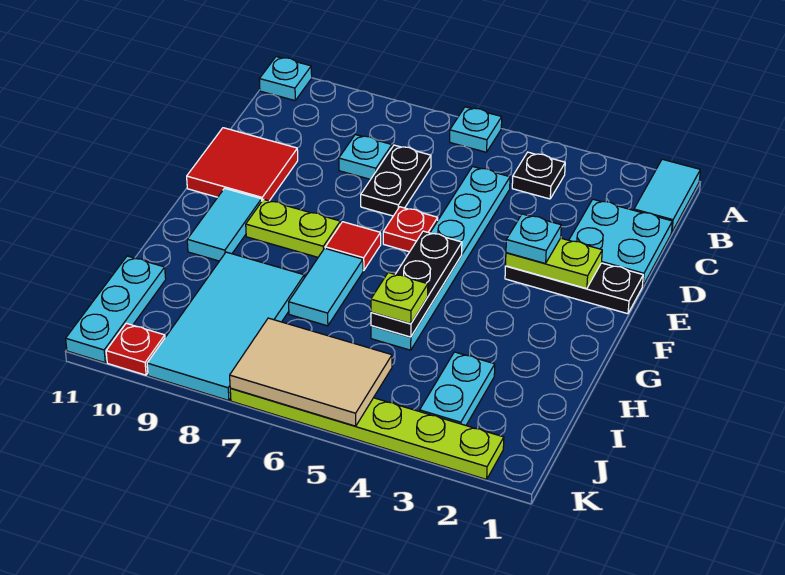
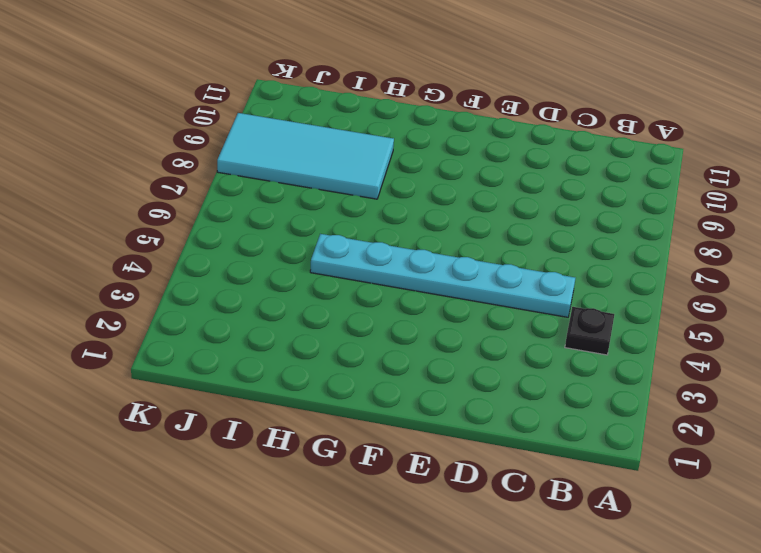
none -> cyan tile A1:B1 level 1
none -> cyan plate A6 level 1
none -> cyan plate A11 level 1

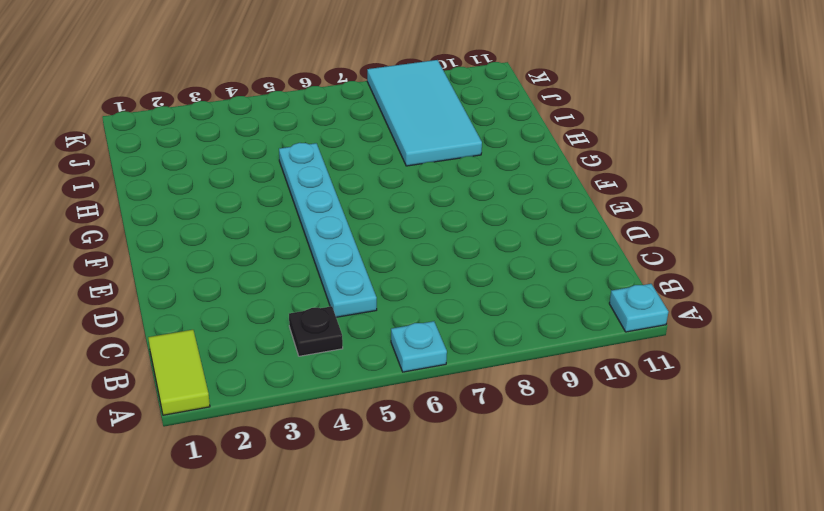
lime tile A1:B1 level 1 -> cyan tile A1:B1 level 1
none -> cyan plate C1:D2 level 1
none -> black plate C7:D7 level 1
none -> cyan plate C8 level 1

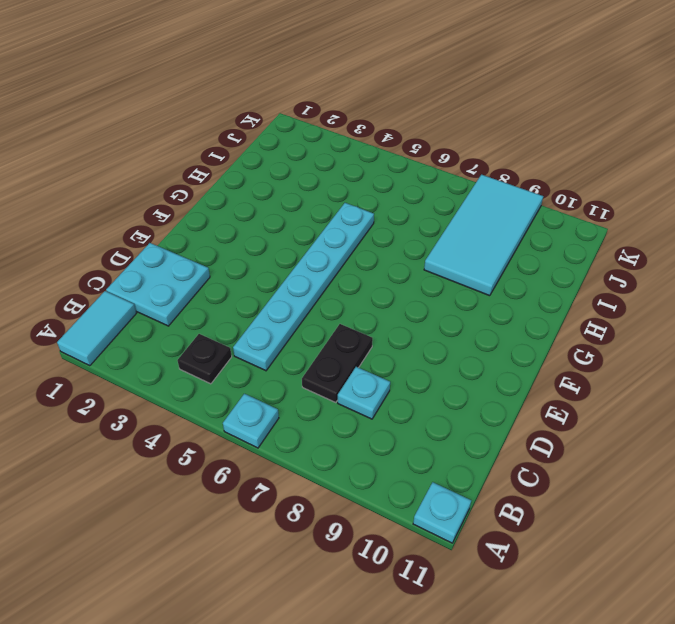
none -> red tile D10:E11 level 1
none -> black plate E1:E3 level 1
none -> red plate E6 level 1

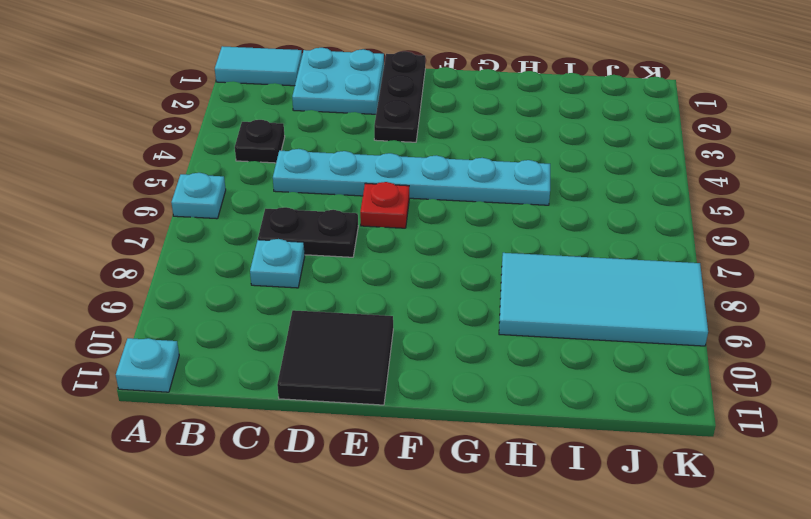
black tile D10:E11 level 1 -> red tile D10:E11 level 1
none -> red tile F7 level 1
none -> lime plate F8:F9 level 1
none -> cyan tile F10:G10 level 1

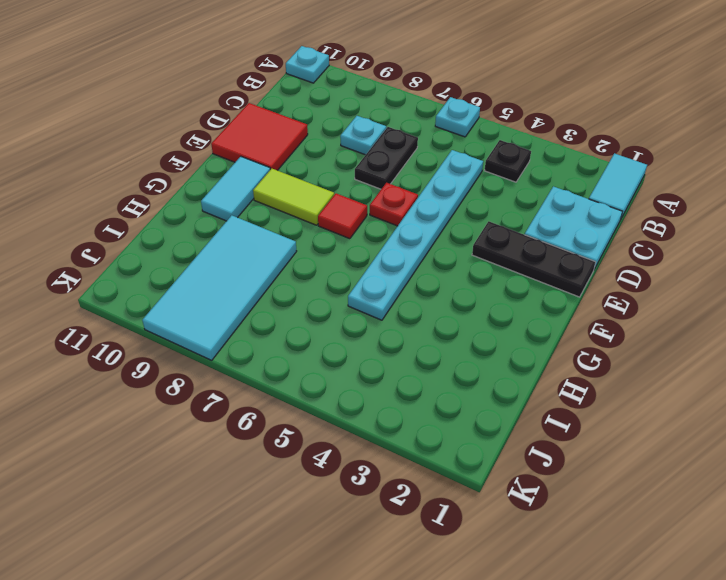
lime tile F8:F9 level 1 -> lime plate F8:F9 level 1
none -> cyan tile G7:H7 level 1
none -> cyan plate I3:J3 level 1
none -> cyan plate I11:K11 level 1

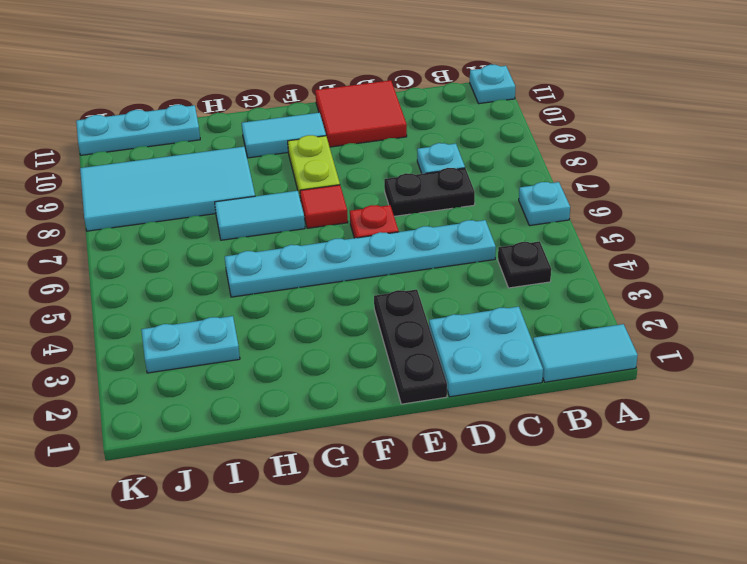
none -> lime plate K2:K7 level 1
none -> red plate K10 level 1
none -> lime plate E2:E3 level 2

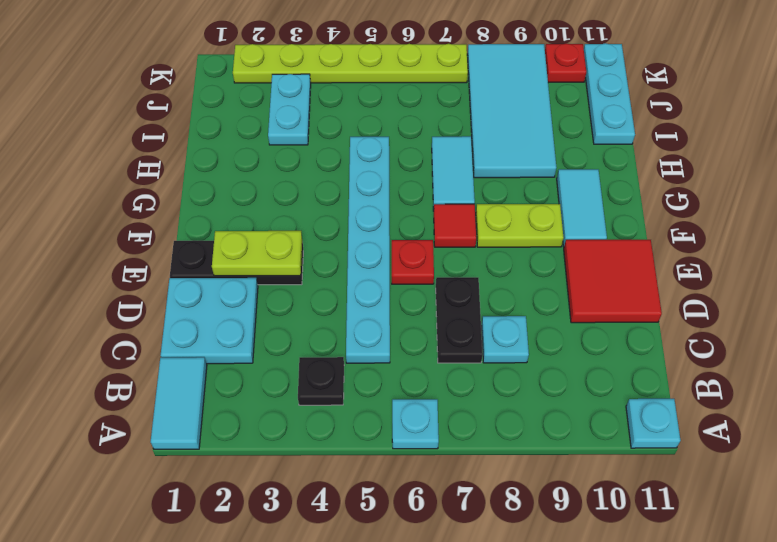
none -> black plate F5:H5 level 2
none -> tan tile J5:K7 level 2
none -> cyan plate E3 level 3

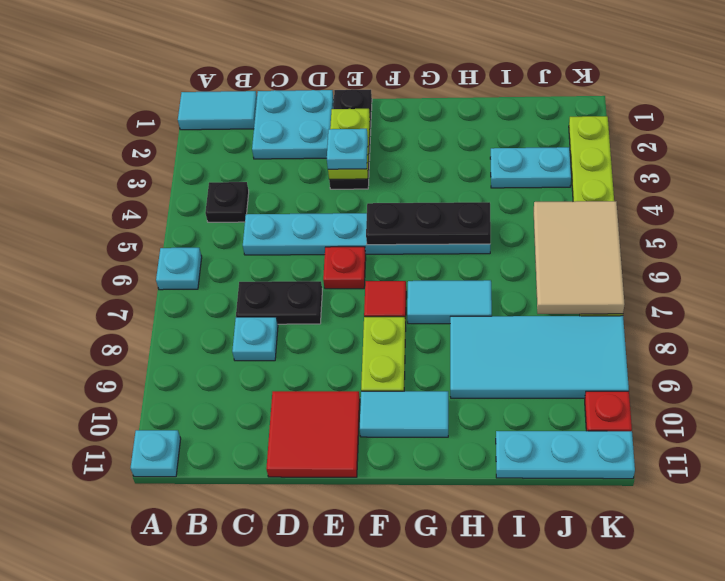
none -> lime plate H5 level 3

